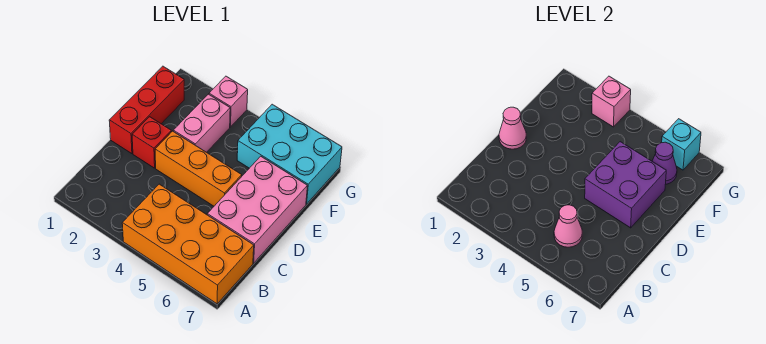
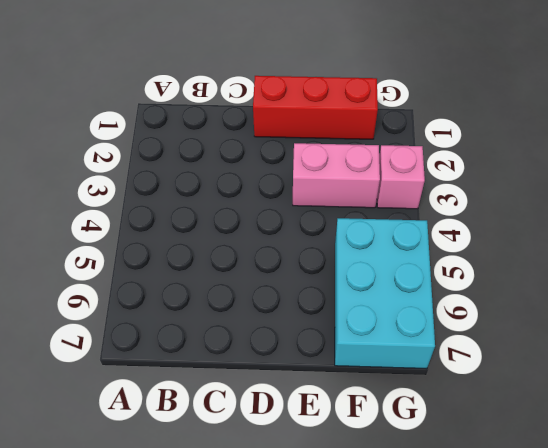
none -> orange brick A4:B7 level 1
none -> pink brick C6:E7 level 1
none -> red brick D2 level 1

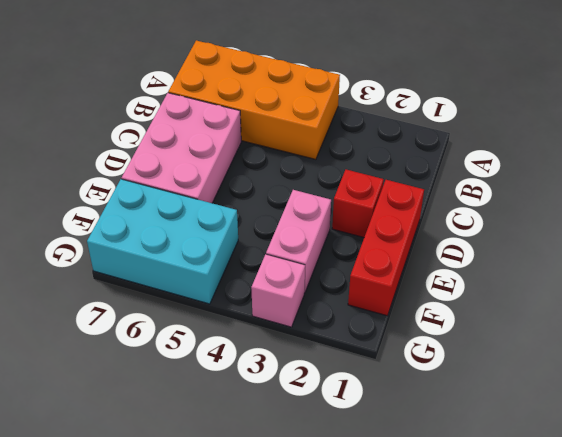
none -> orange brick D3:D5 level 1
none -> pink cone B5 level 2
none -> pink cone D1 level 2

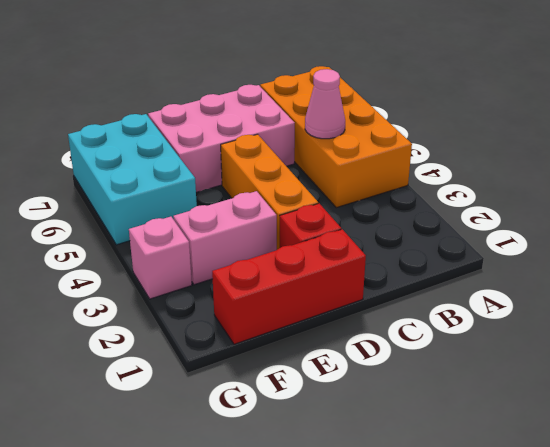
none -> pink cone D1 level 2
none -> purple brick D5:E6 level 2
none -> purple cone F6 level 2

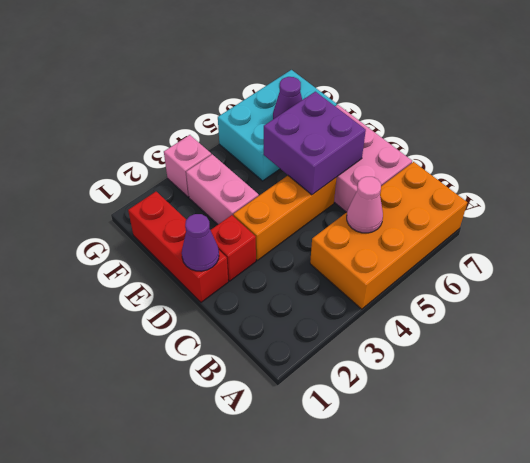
purple cone D1 level 2 -> pink cone D1 level 2
none -> pink brick G3 level 2
none -> cyan brick G6 level 2

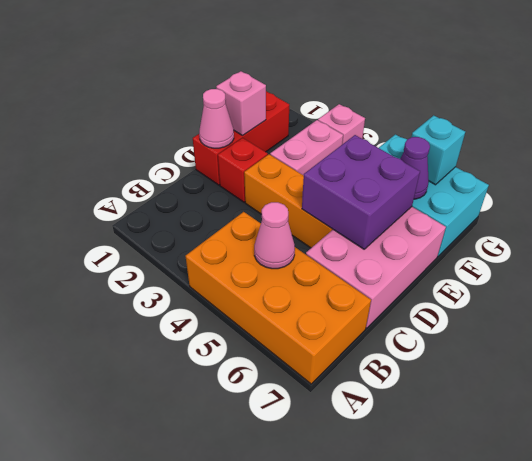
pink brick E1 level 2 -> pink brick G3 level 2

